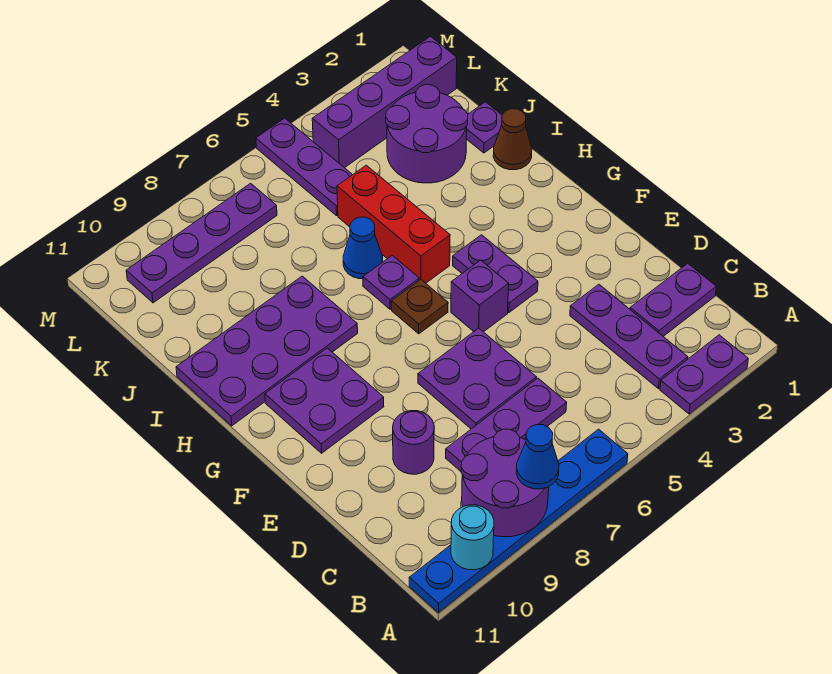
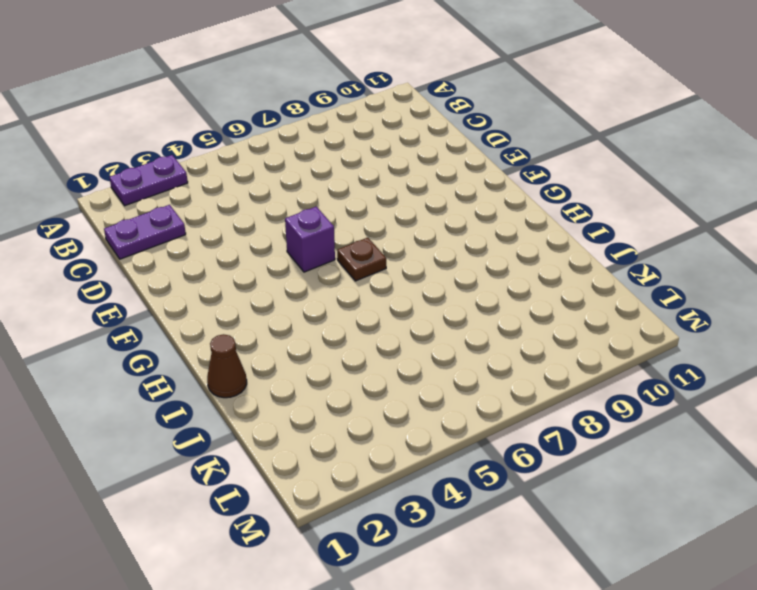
none -> blue plate A6:A11 level 1
none -> purple plate B3:D3 level 1
none -> purple plate C6:C8 level 1

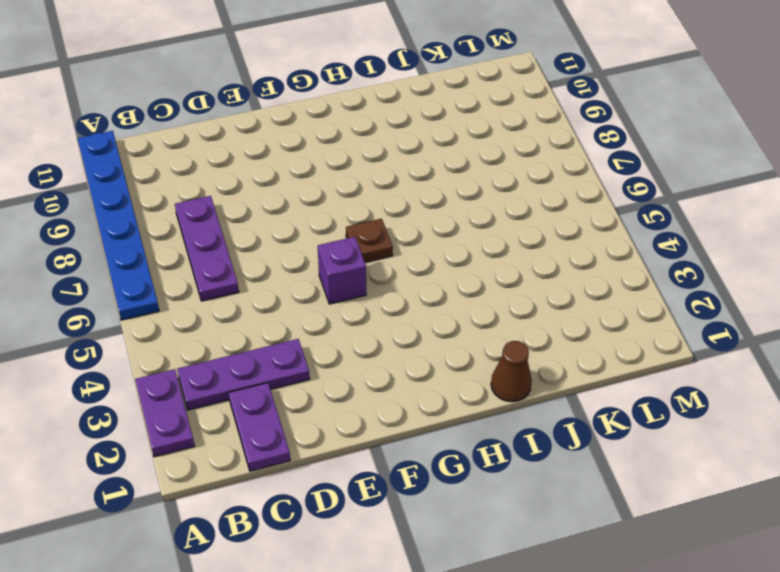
none -> purple plate D6:E7 level 1
none -> purple round brick D9 level 1
none -> purple plate F4:G4 level 1

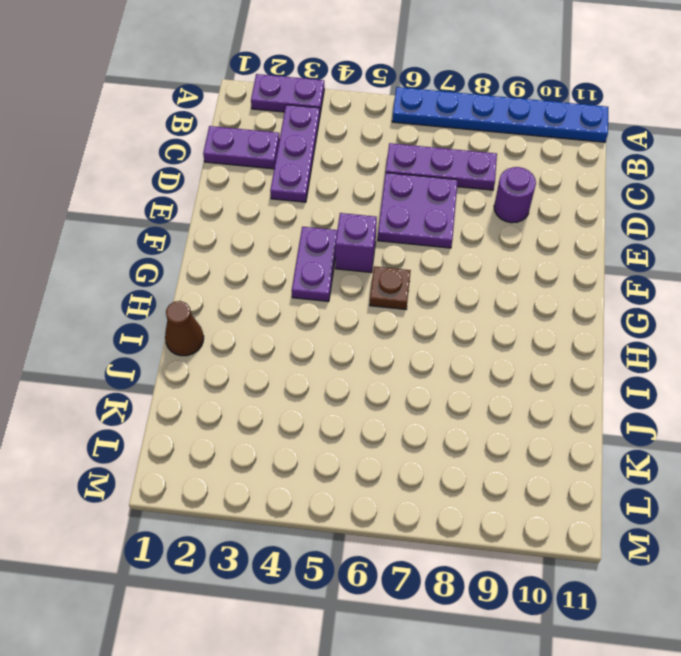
none -> purple plate F9:G10 level 1
none -> red brick H5:J5 level 1
none -> purple plate H6 level 1

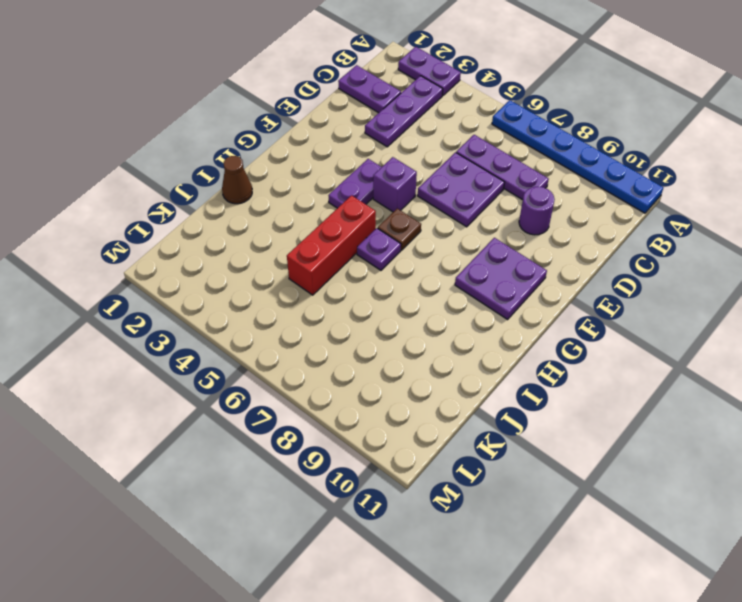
none -> purple plate H8:I11 level 1
none -> blue cone I6 level 1
none -> purple plate J1 level 1

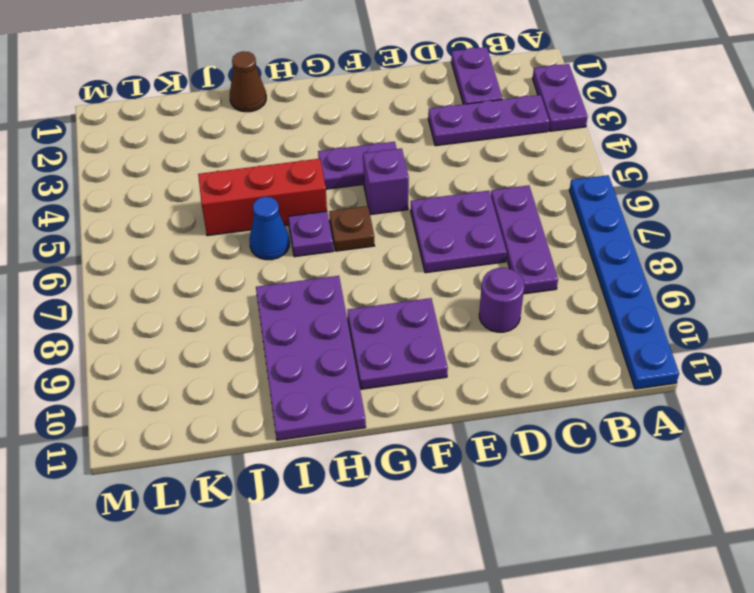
none -> purple plate J1 level 1
none -> purple round brick J2:K3 level 1
none -> purple plate K5:M5 level 1

